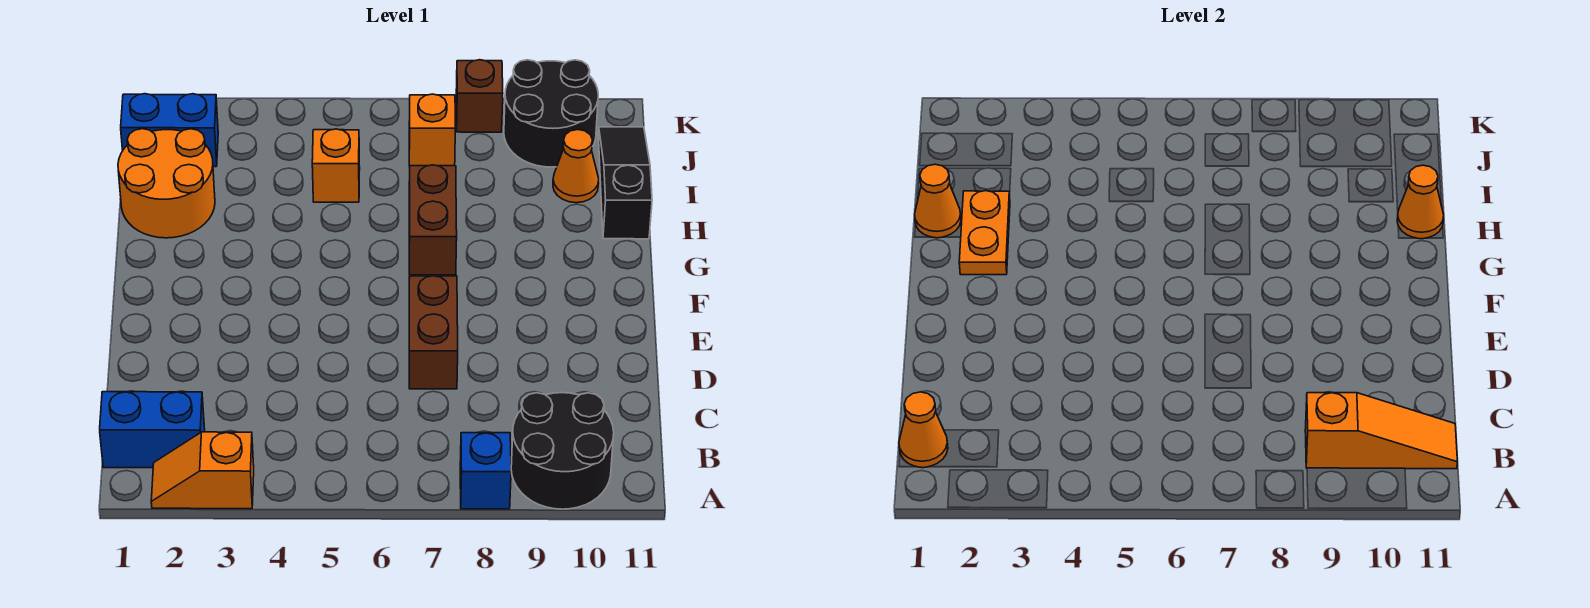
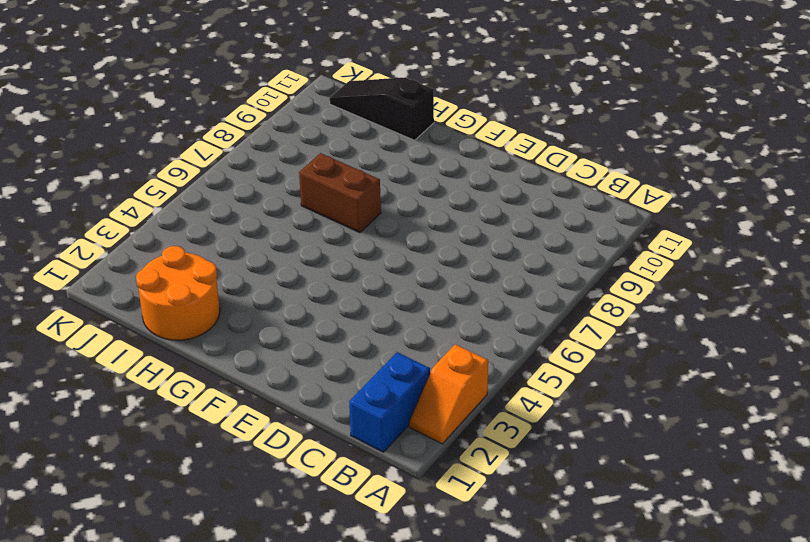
none -> blue brick A8 level 1
none -> black round brick A9:B10 level 1
none -> brown brick D7:E7 level 1

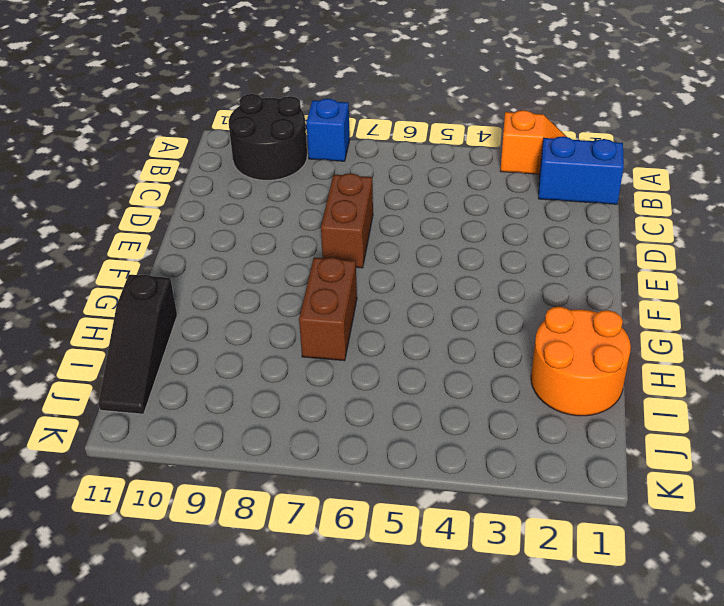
none -> orange brick I5 level 1
none -> orange cone I10 level 1
none -> blue brick J1:J2 level 1

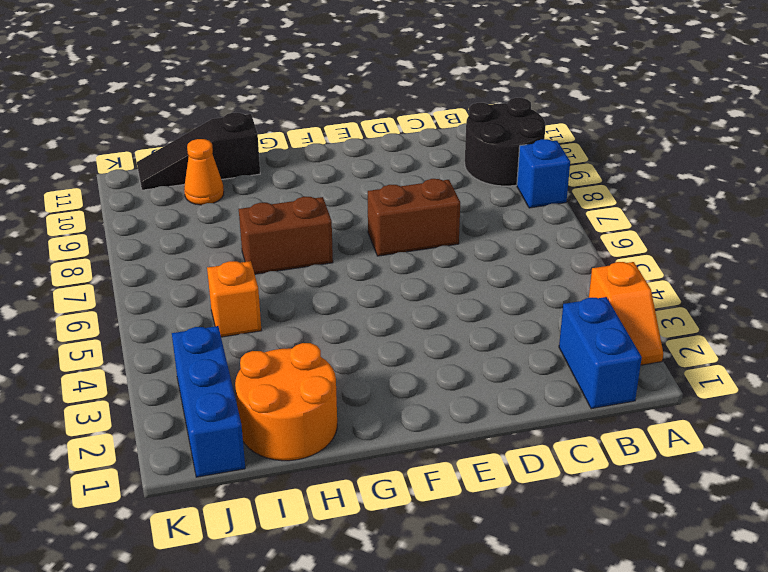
blue brick J1:J3 level 1 -> blue brick J1:J2 level 1
none -> orange brick J7 level 1
none -> black round brick J9:K10 level 1
none -> brown brick K8 level 1

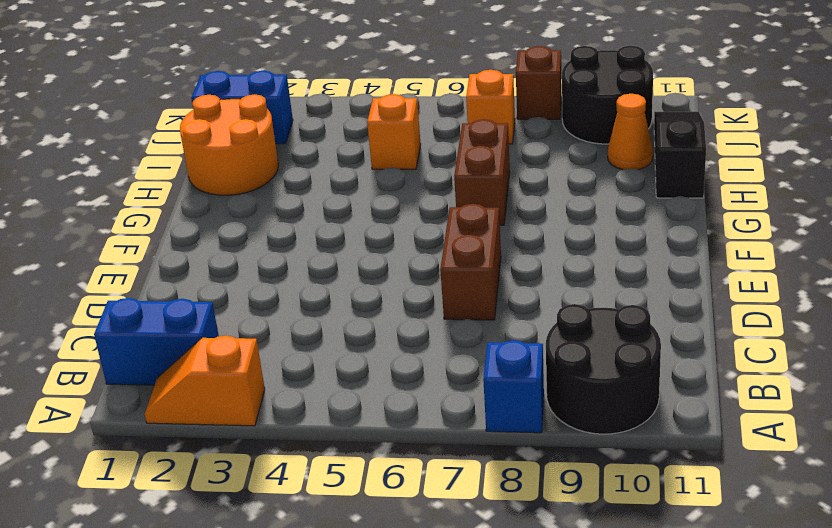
none -> orange cone B1 level 2
none -> orange slope B9:B11 level 2 top 9
none -> orange plate G2:H2 level 2

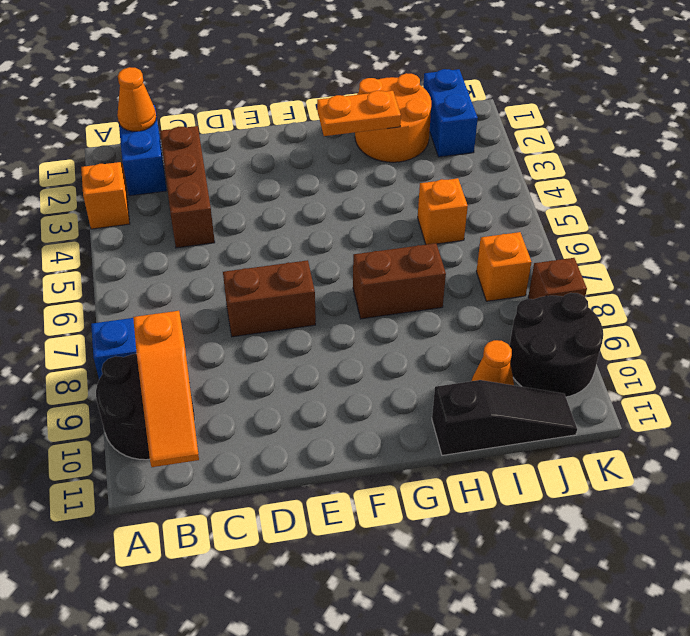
brown brick C2:C4 level 1 -> none
none -> orange cone H1 level 2
none -> orange cone H11 level 2

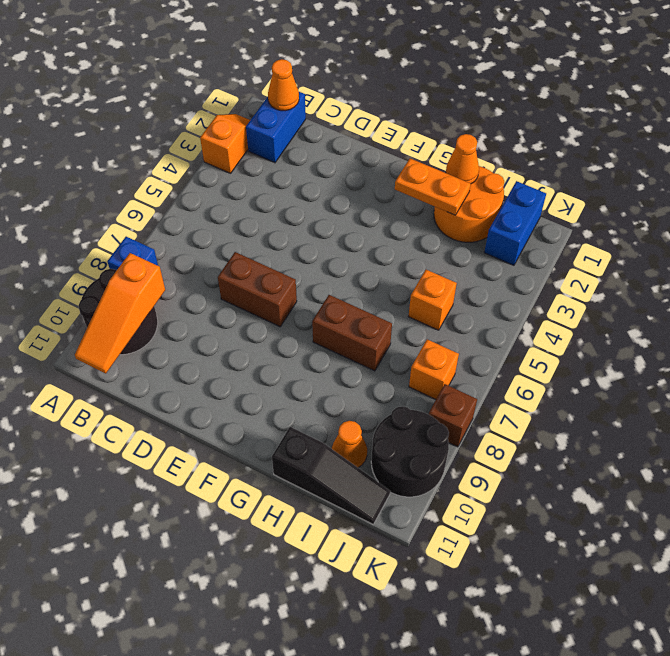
none -> orange cone H11 level 2

